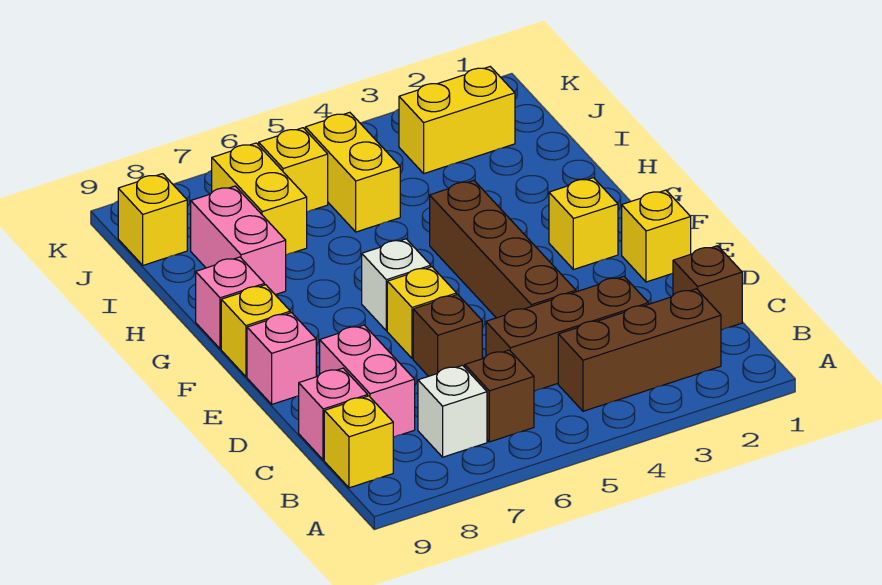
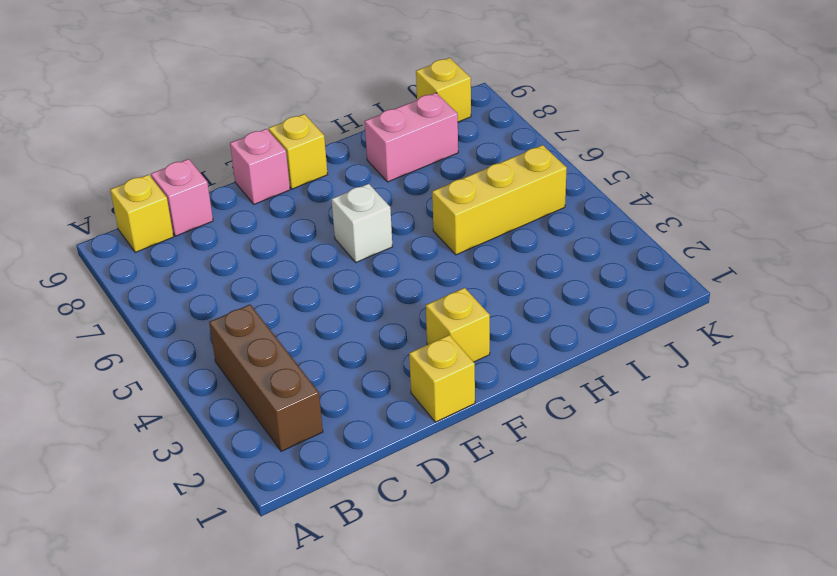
yellow brick H5:J5 level 1 -> yellow brick I5:J5 level 1
none -> brown brick B6 level 1
none -> white brick B7 level 1
none -> brown brick C1 level 1

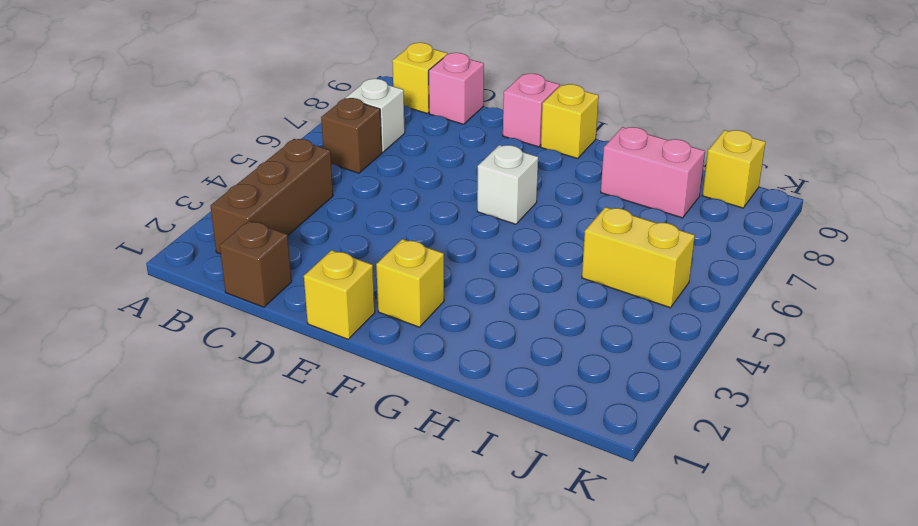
none -> brown brick C3:C5 level 1
none -> pink brick C8:D8 level 1
none -> brown brick D4:G4 level 1

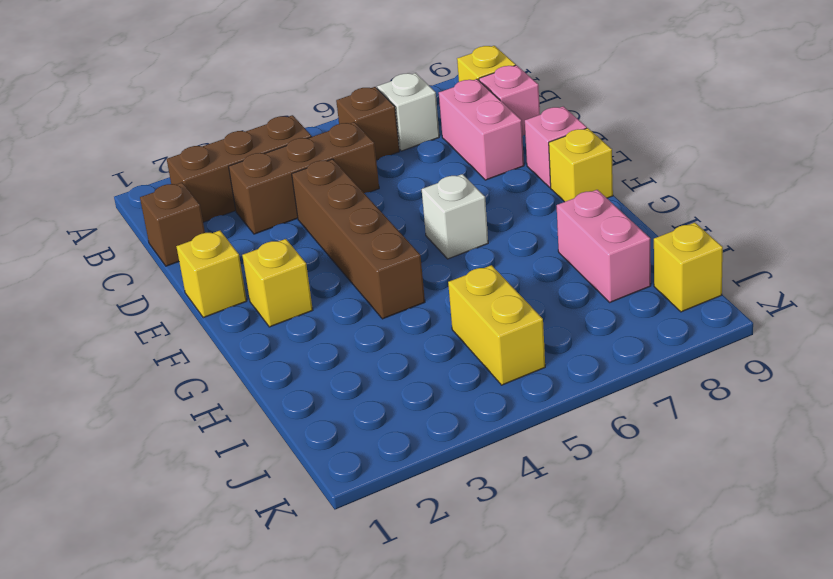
none -> brown brick D6 level 1
none -> yellow brick E6 level 1
none -> pink brick G9 level 1

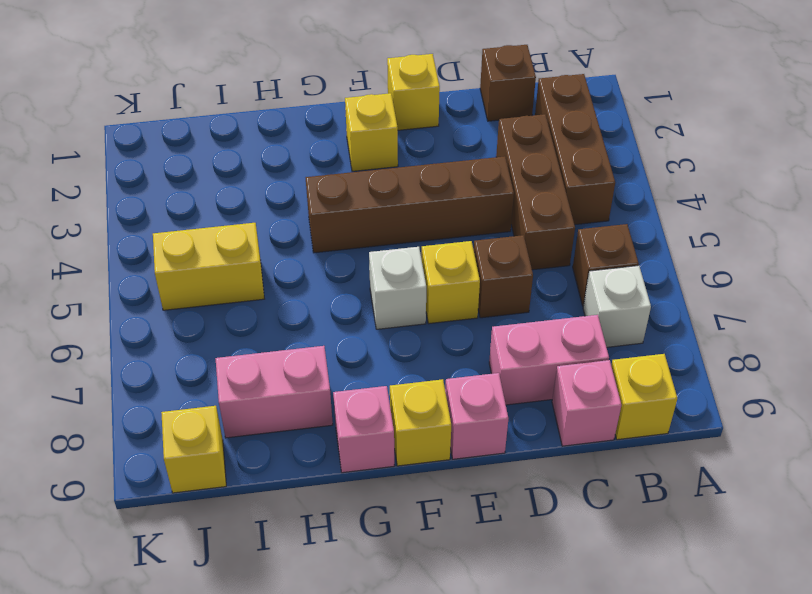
none -> yellow brick I7:J7 level 1
none -> yellow brick J2:J3 level 1
none -> yellow brick J6 level 1

